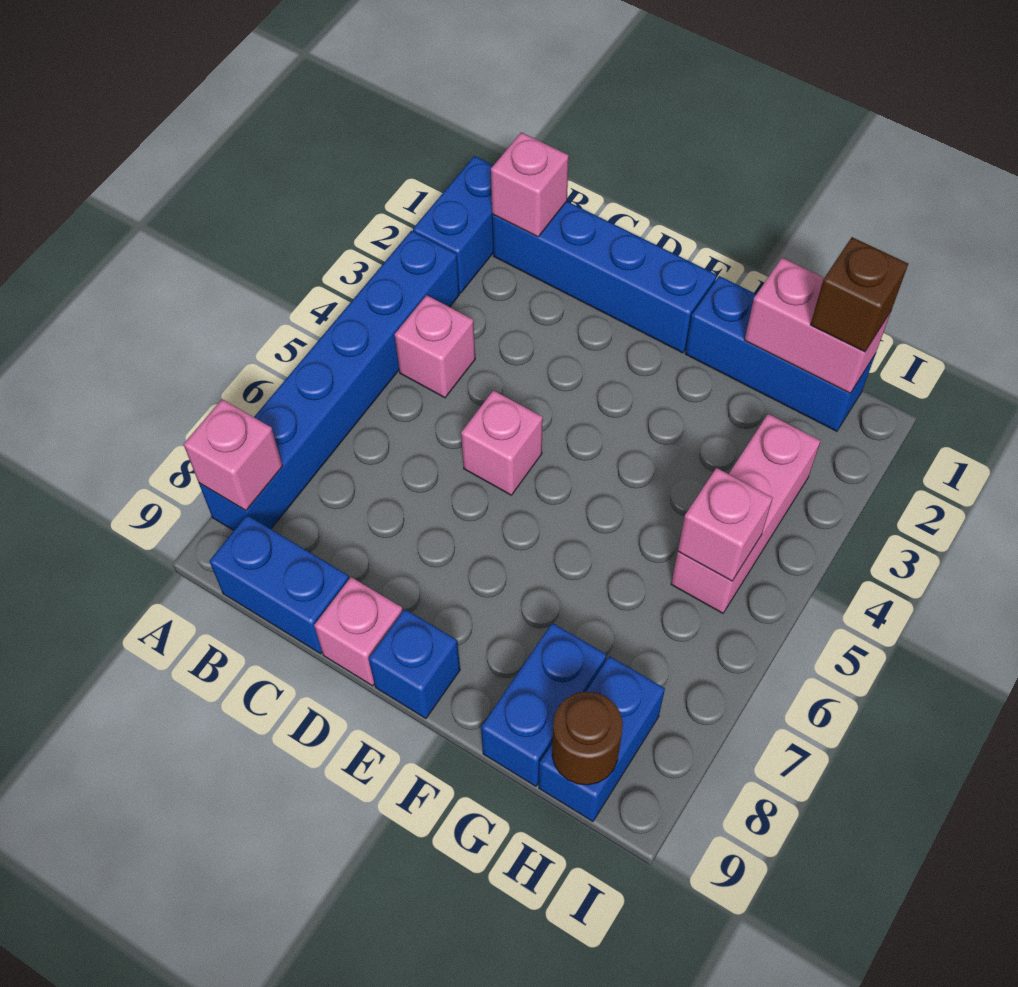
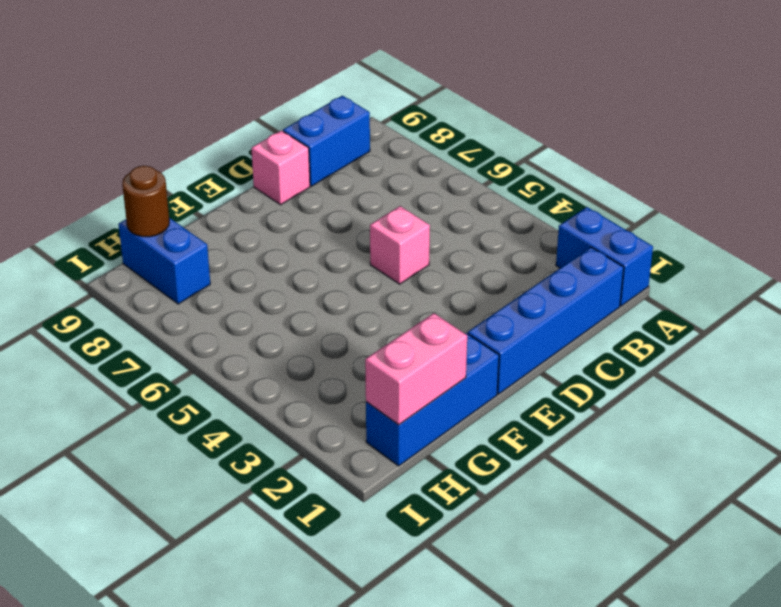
none -> blue brick A3:A8 level 1
none -> pink brick B4 level 1
none -> blue brick E9 level 1

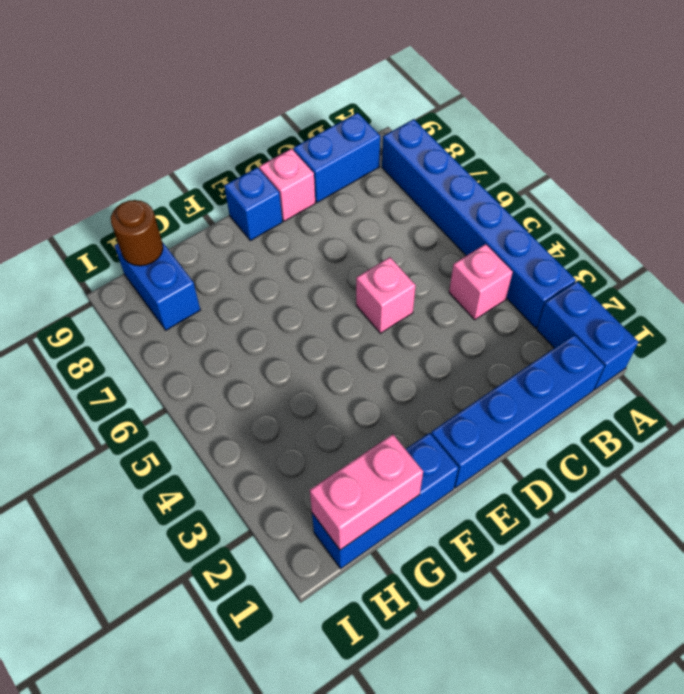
none -> blue brick G8:G9 level 1
none -> pink brick H3:H5 level 1
none -> pink brick A8 level 2

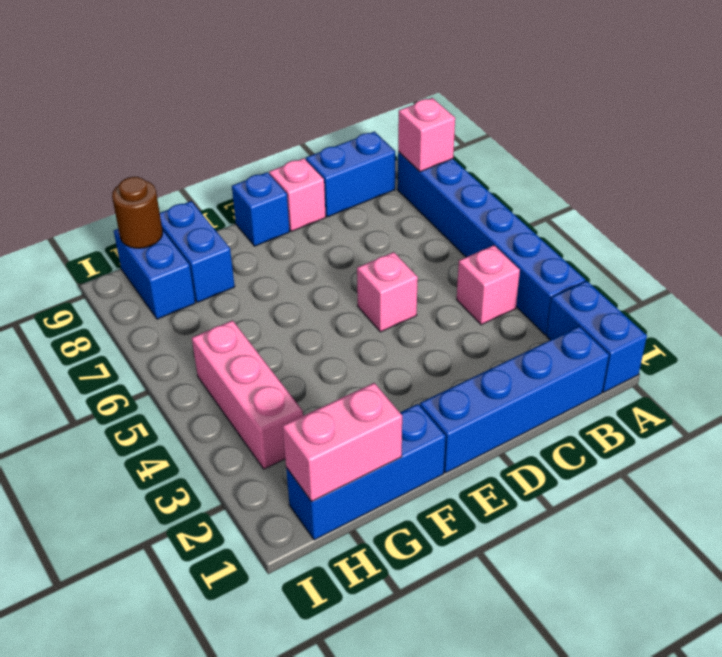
none -> pink brick B1 level 2
none -> pink brick H5 level 2
none -> brown brick H1 level 3

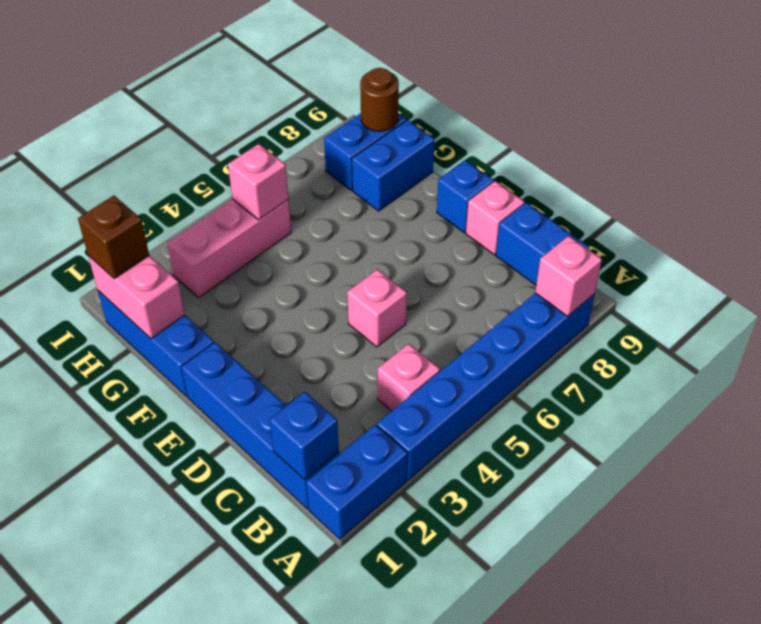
blue brick B1 level 2 -> pink brick B1 level 2

